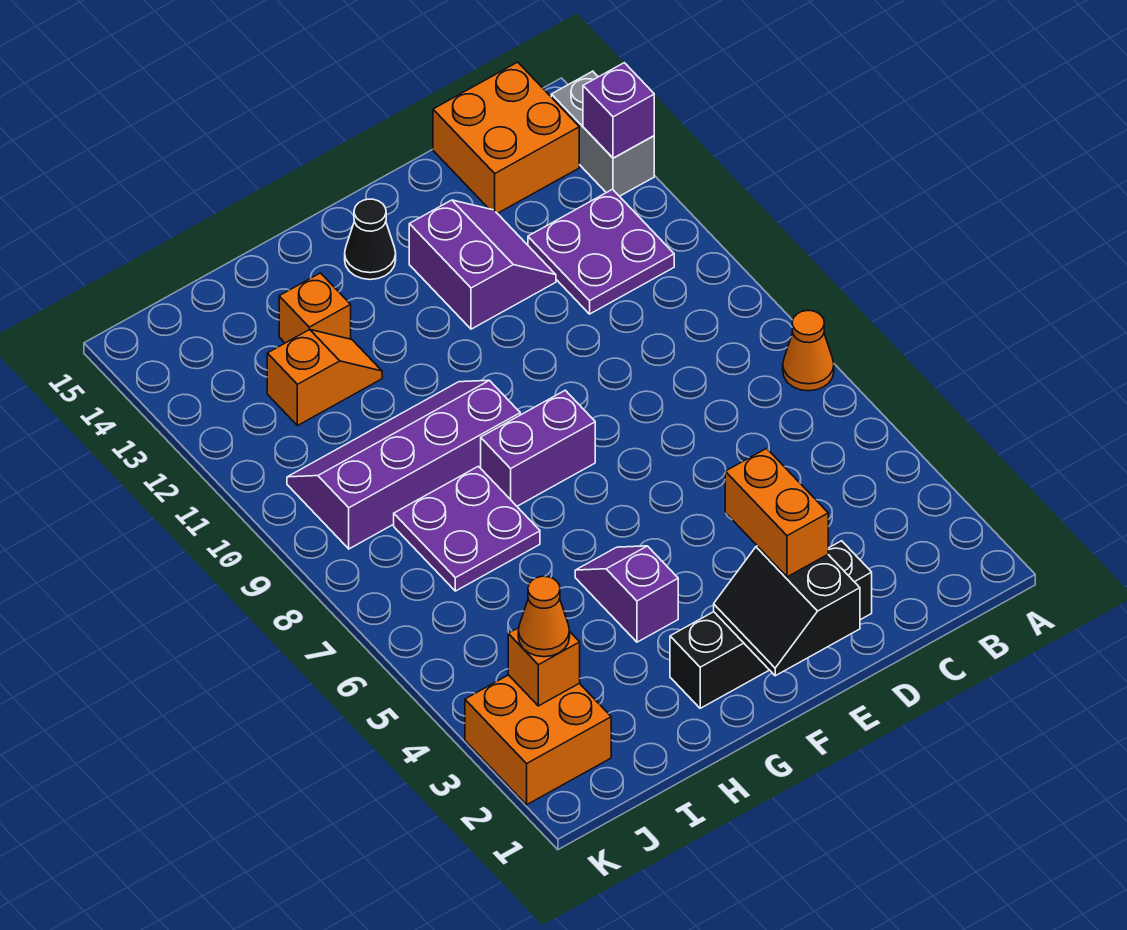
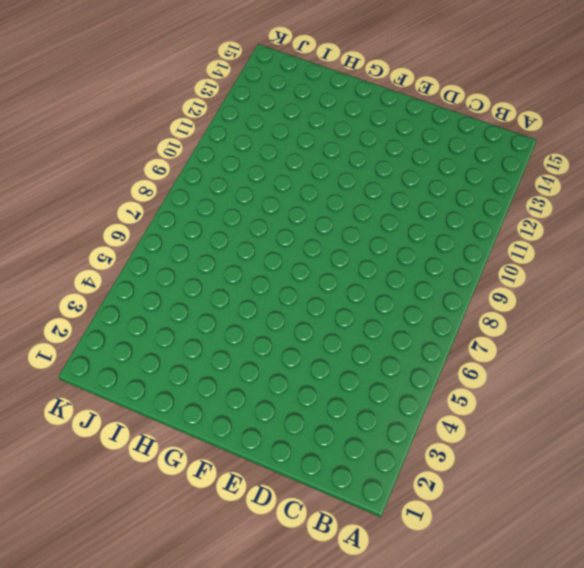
none -> orange cone A7 level 1
none -> grey brick A13:A14 level 1
none -> purple plate B11:C12 level 1

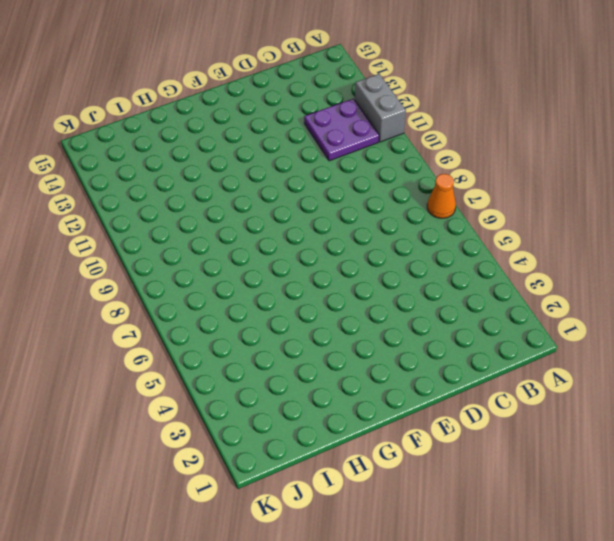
grey brick A11:A12 level 1 -> grey brick A13:A14 level 1
none -> orange brick B14:C15 level 1
none -> black brick D2:G2 level 1
none -> purple slope D12:E13 level 1 top E

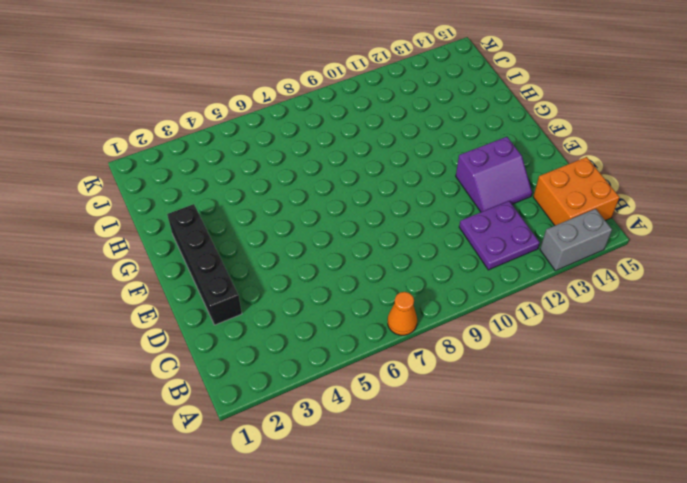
none -> purple brick F8:G8 level 1
none -> black cone F14 level 1
none -> purple slope G4:G5 level 1 top 4

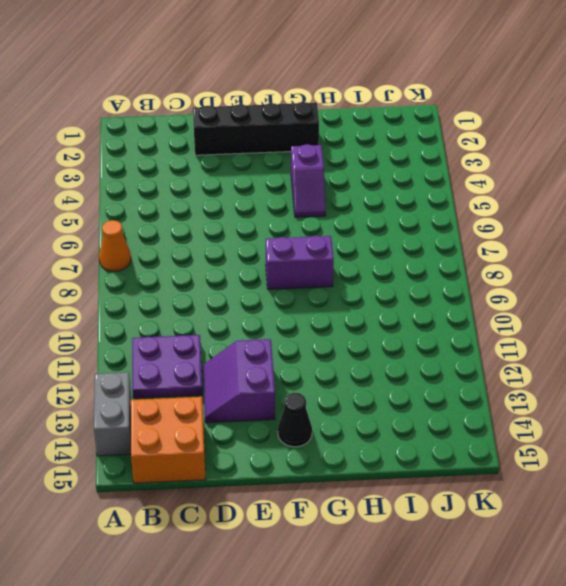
none -> purple slope G9:J10 level 1 top 9
none -> purple plate H7:I8 level 1
none -> orange slope H12:I12 level 1 top I

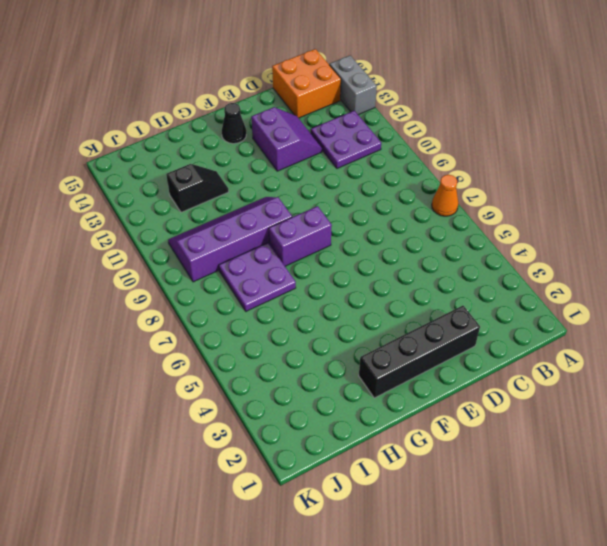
black slope H12:I12 level 1 top I -> orange slope H12:I12 level 1 top I
none -> purple slope G4:G5 level 1 top 4
none -> orange brick H13 level 1
none -> orange brick J2:K3 level 1

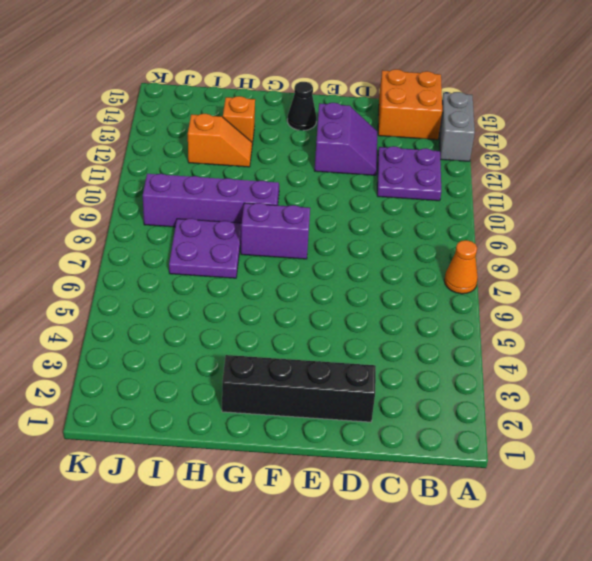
none -> purple slope G4:G5 level 1 top 4
none -> orange brick J2:K3 level 1
none -> purple brick A13 level 2

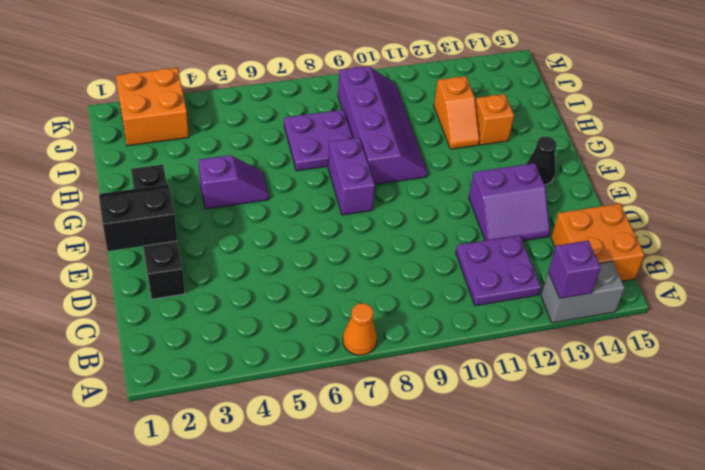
none -> orange brick J3 level 2
none -> orange brick E2:E3 level 3
none -> orange cone J3 level 3

